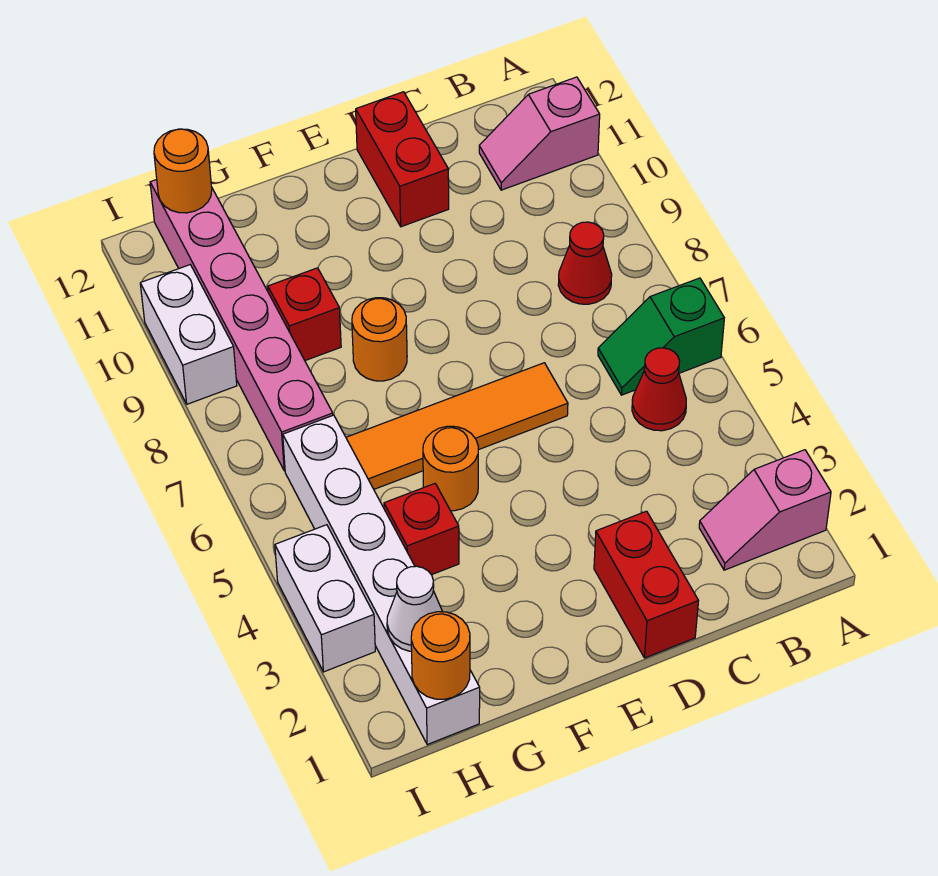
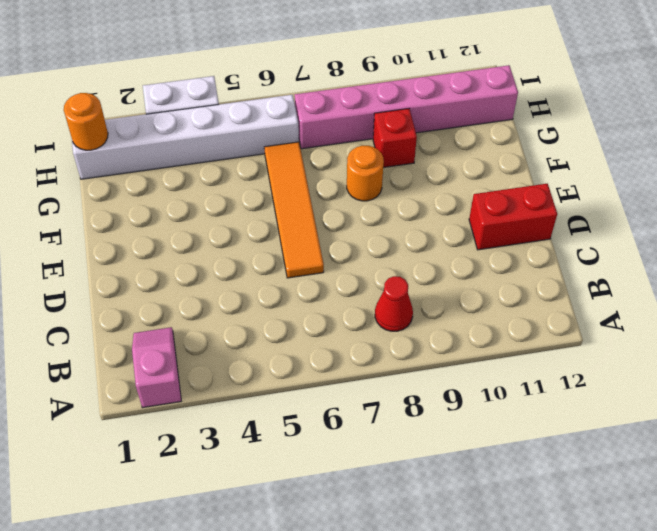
none -> green slope A6:B6 level 1 top A
none -> pink slope A11:B11 level 1 top A
none -> red cone B5 level 1

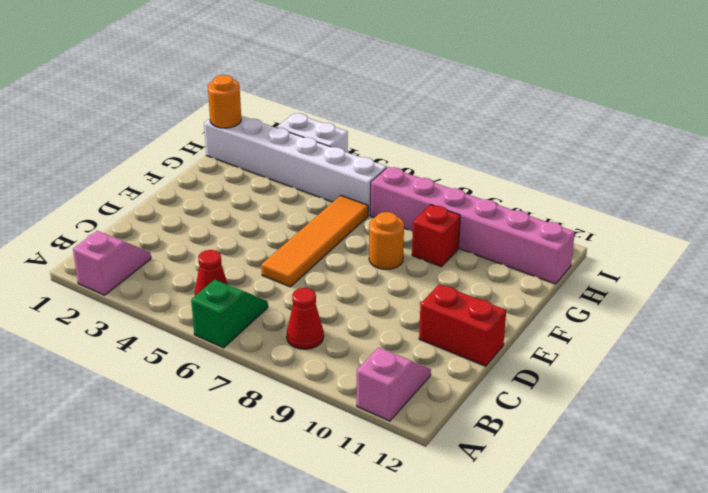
none -> red brick D1:D2 level 1
none -> orange round brick F5 level 1
none -> red brick G4 level 1

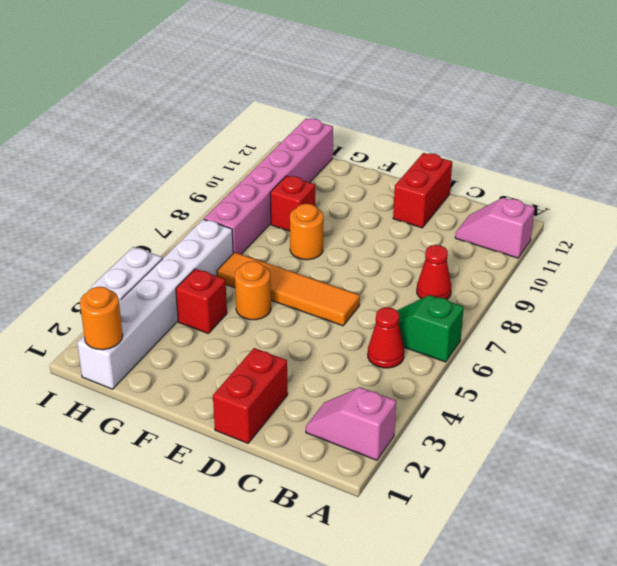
none -> white brick I9:I10 level 1
none -> white cone H2 level 2
none -> orange round brick H12 level 2

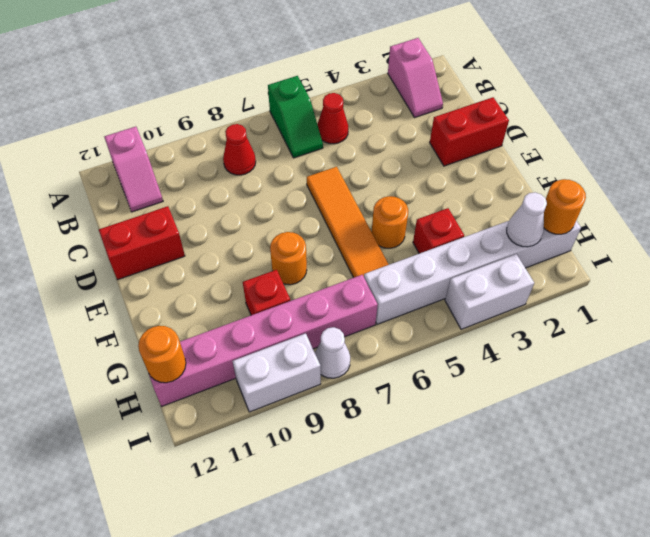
white cone I8 level 1 -> none

